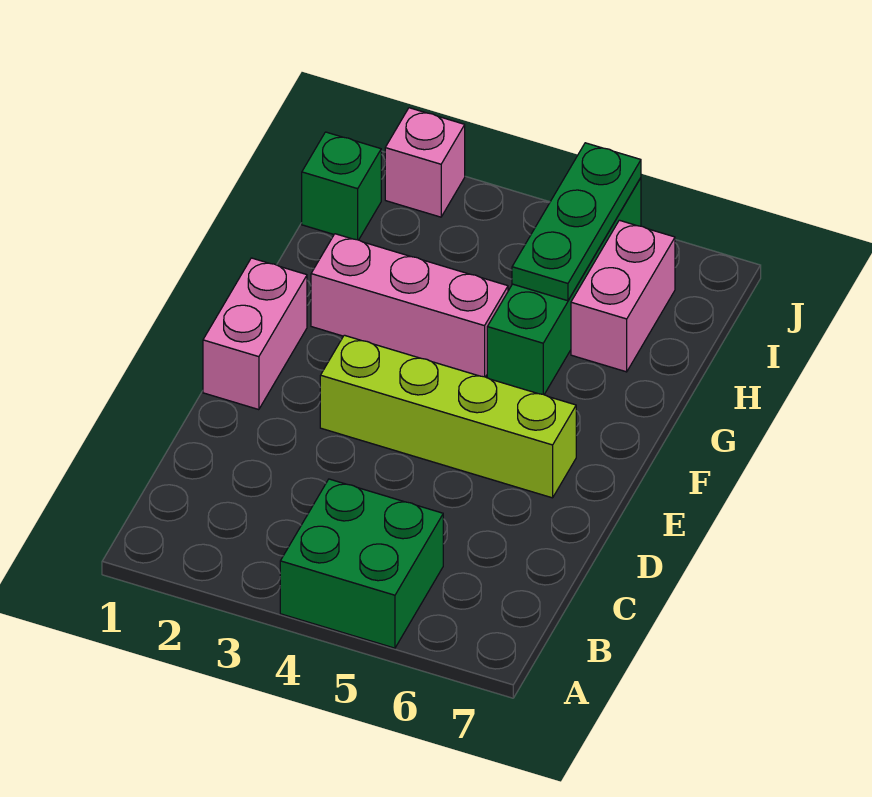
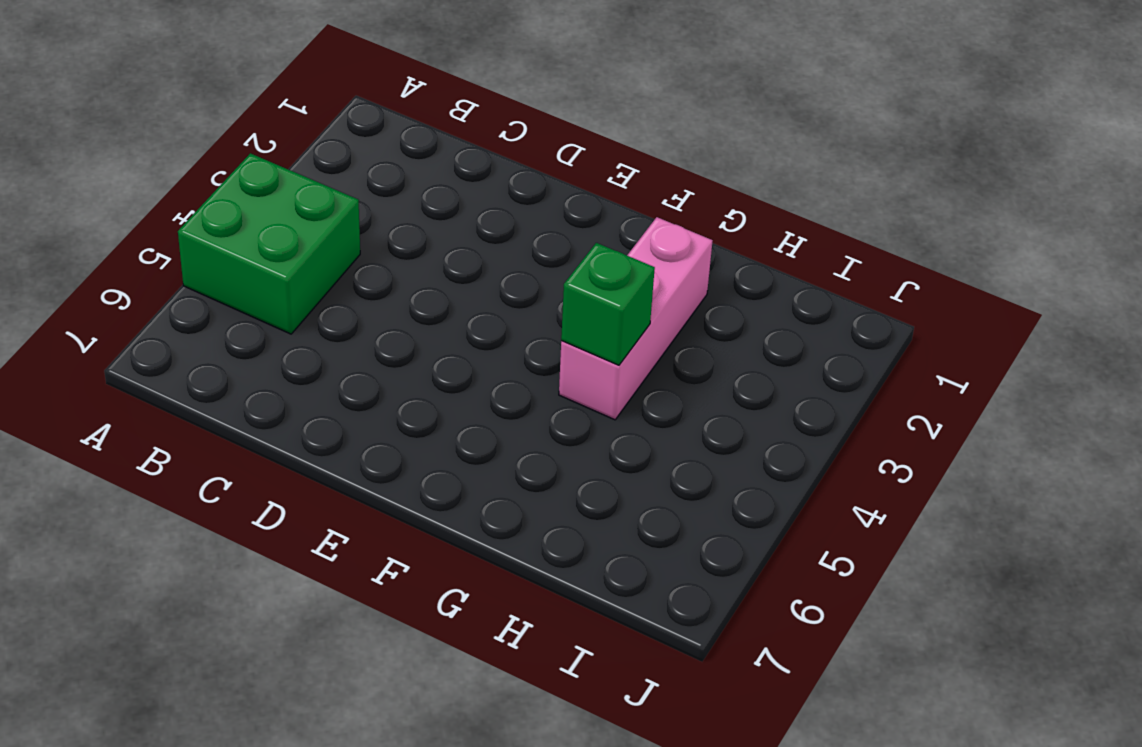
green brick G4 level 2 -> green brick I1 level 1
none -> pink brick E1:F1 level 1
none -> lime brick E3:E6 level 1

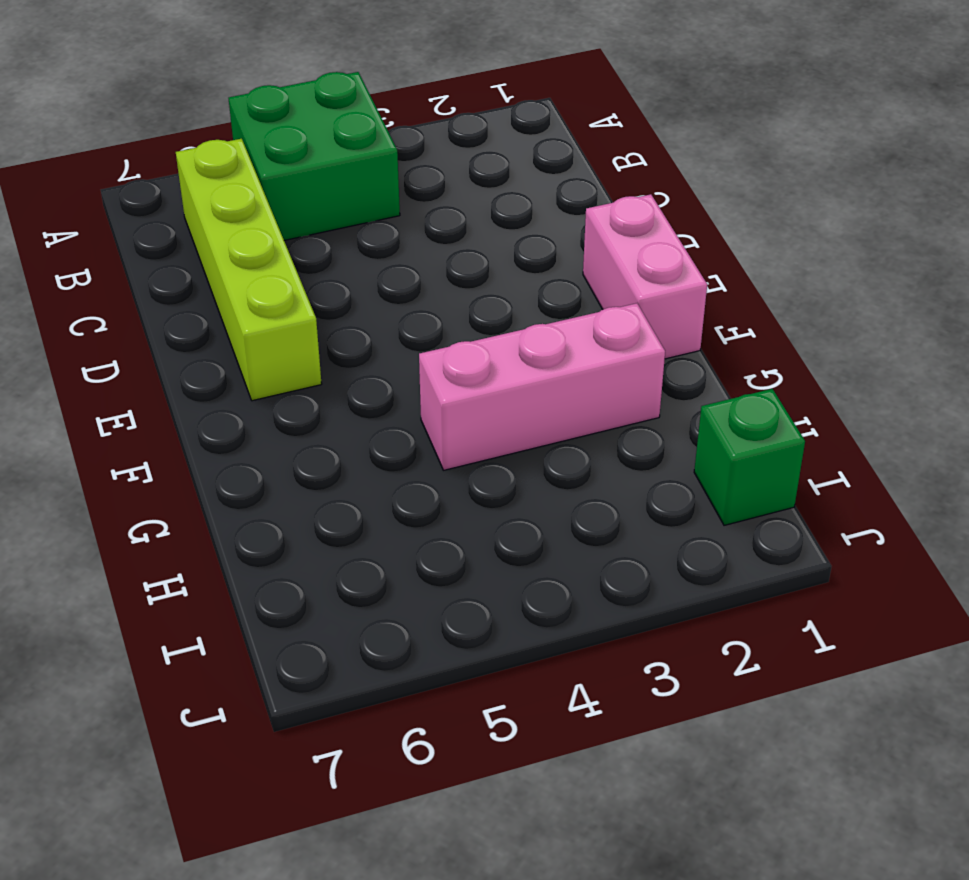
lime brick B6:E6 level 1 -> lime brick E3:E6 level 1
none -> green brick G5:J5 level 1
none -> pink brick H6:I6 level 1

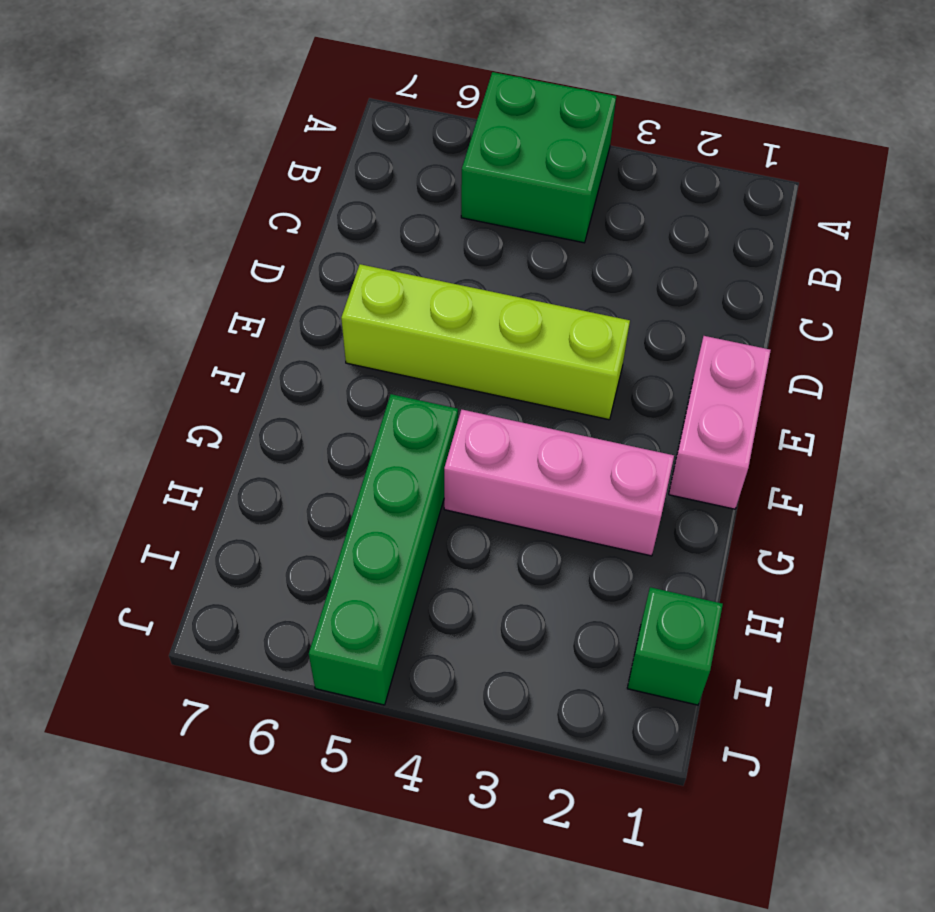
none -> pink brick H6:I6 level 1
none -> pink brick J2 level 1

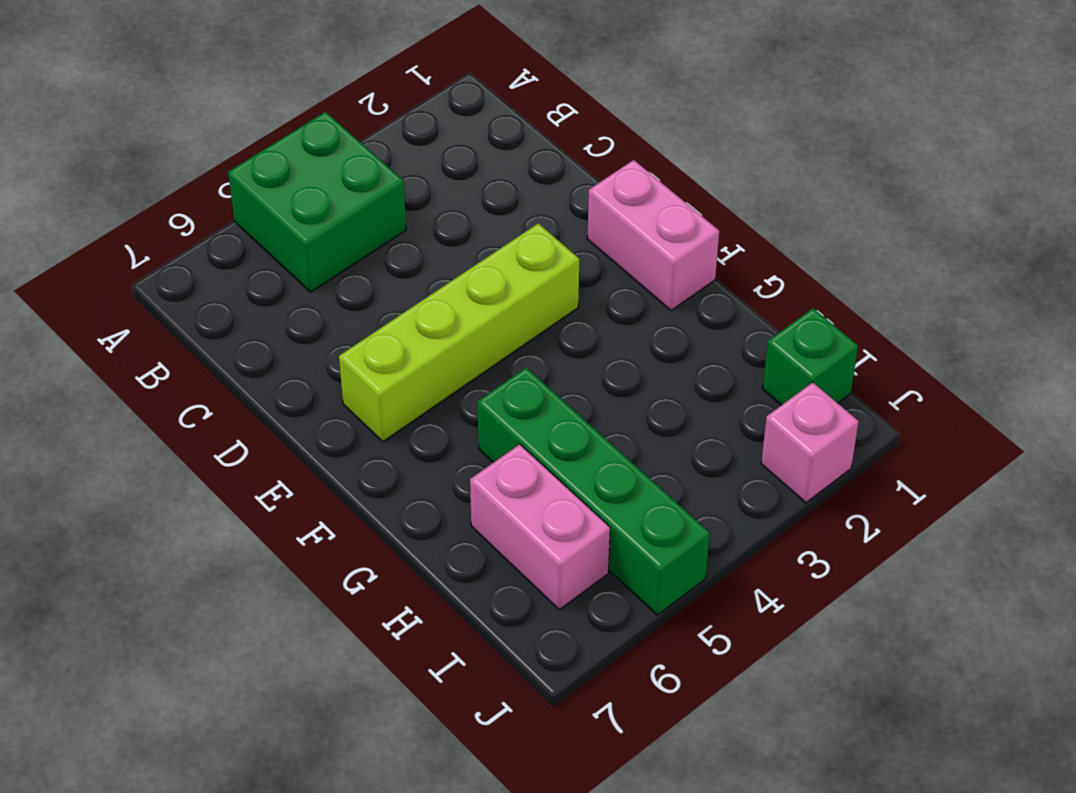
none -> pink brick G2:G4 level 1
none -> green plate H5:J5 level 2

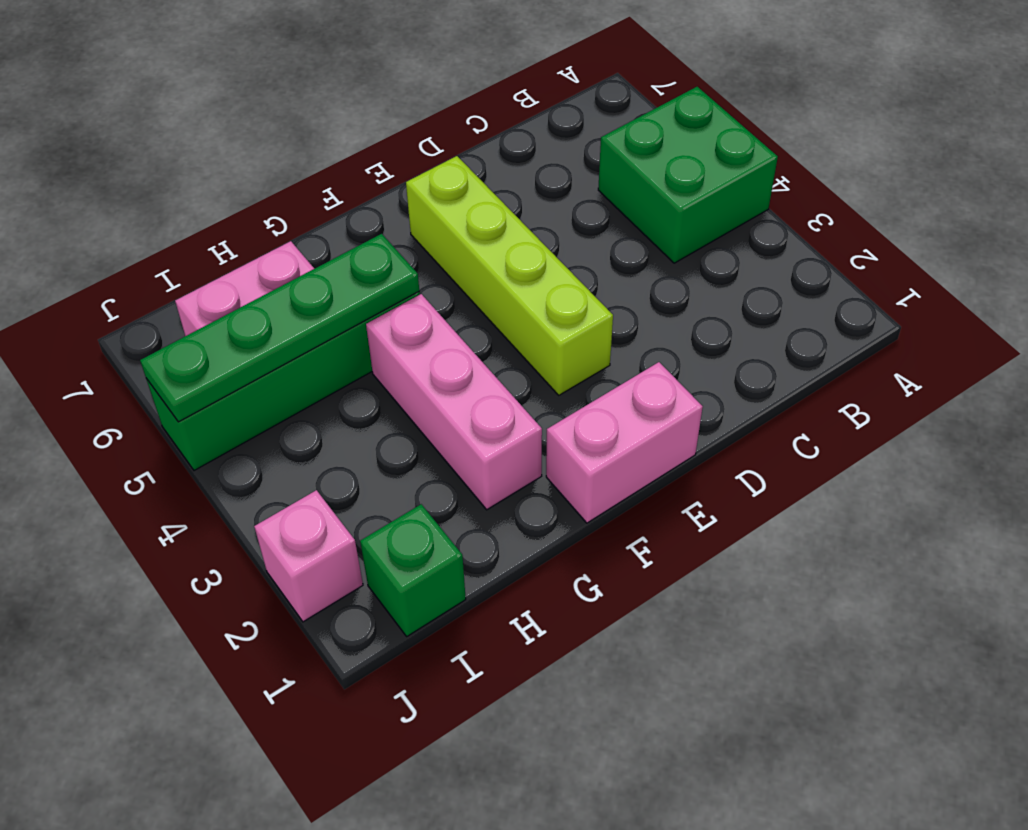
green plate G5:J5 level 2 -> green plate H5:J5 level 2

